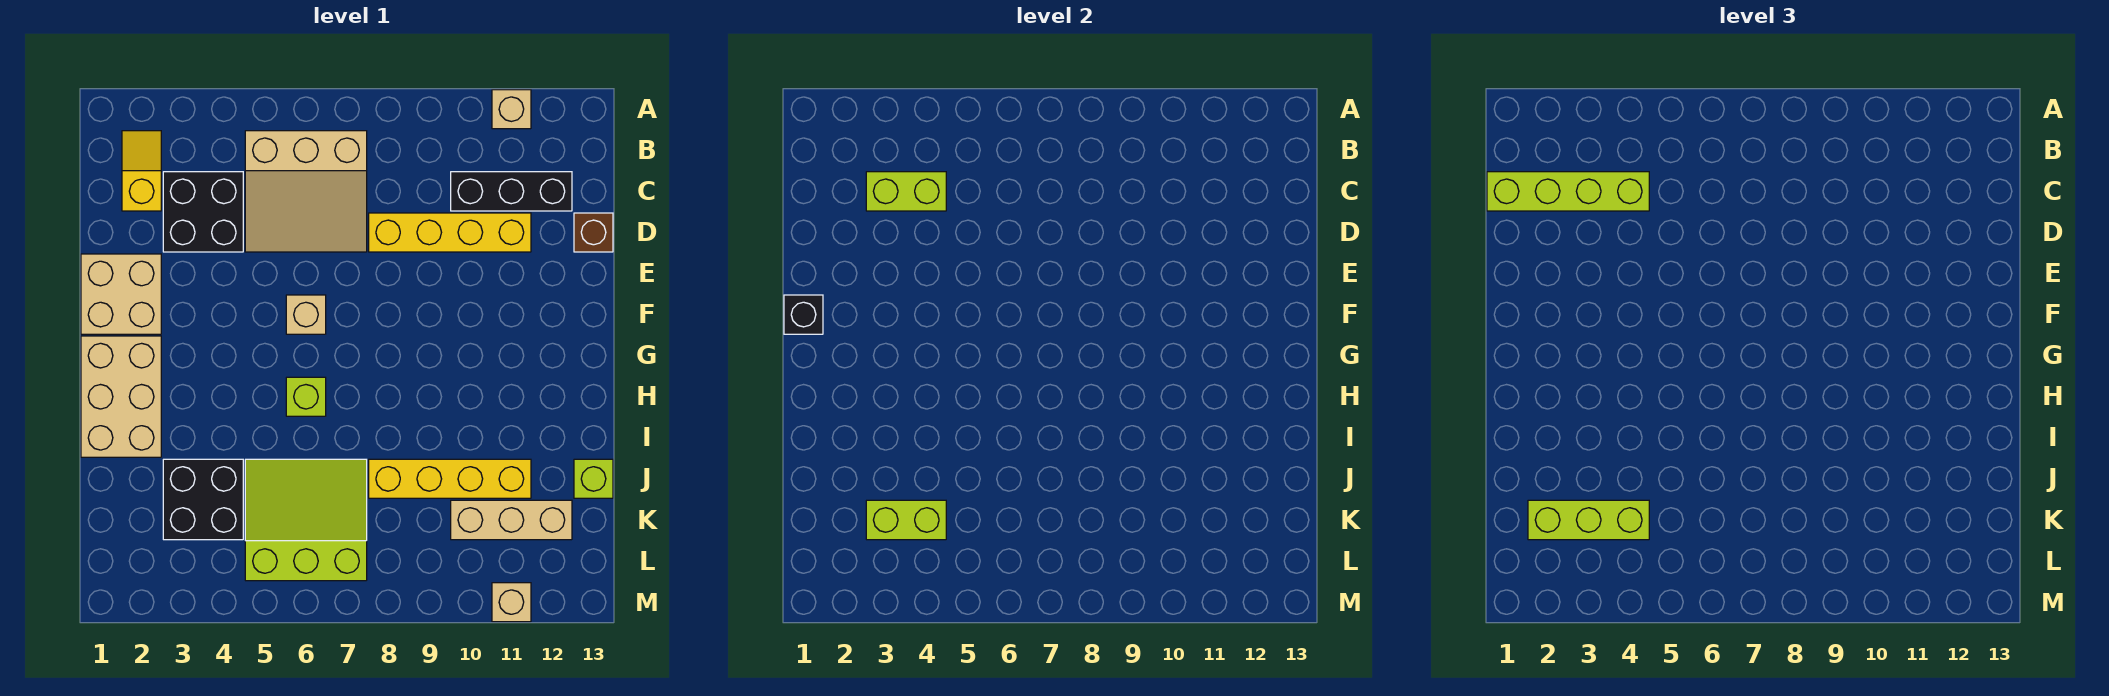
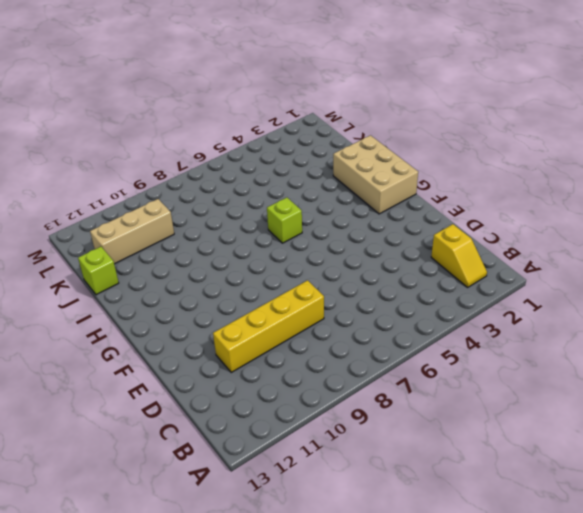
none -> tan brick A11 level 1
none -> tan slope B5:D7 level 1 top B
none -> black brick C3:D4 level 1

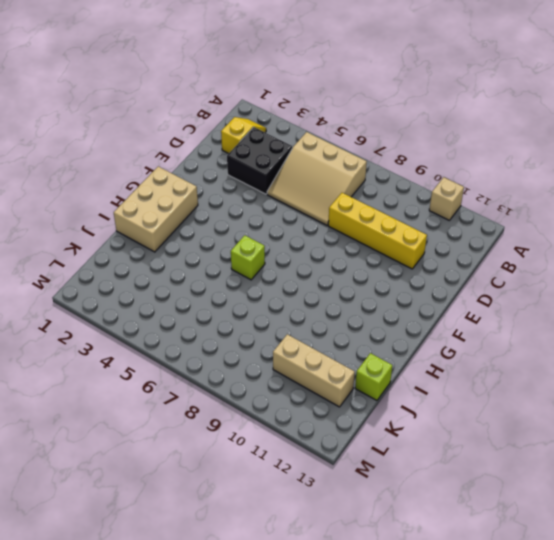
none -> black brick C10:C12 level 1
none -> brown brick D13 level 1
none -> tan brick E1:F2 level 1

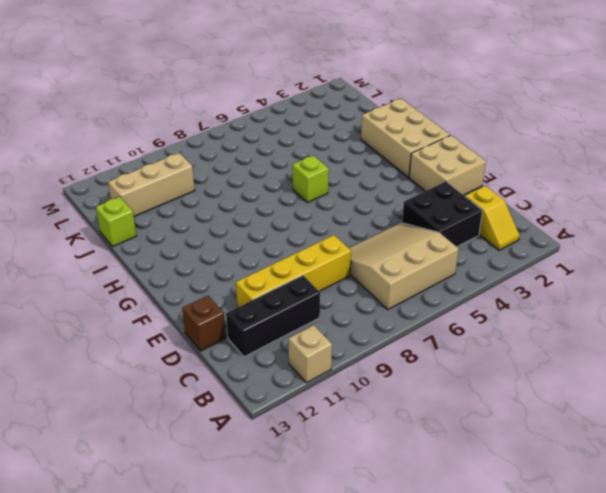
none -> tan brick F6 level 1
none -> black brick J3:K4 level 1
none -> lime slope J5:L7 level 1 top L

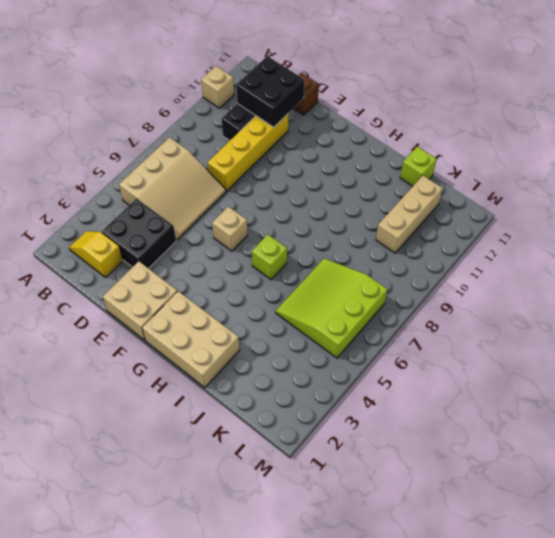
black brick C11:D12 level 2 -> black brick J3:K4 level 1
none -> yellow brick J8:J11 level 1
none -> tan brick M11 level 1
none -> lime brick C3:C4 level 2

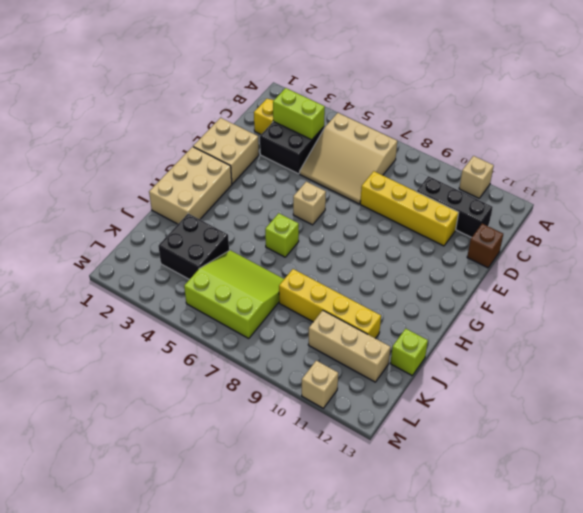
none -> black brick F1 level 2
none -> lime brick K3:K4 level 2
none -> lime brick C1:C4 level 3

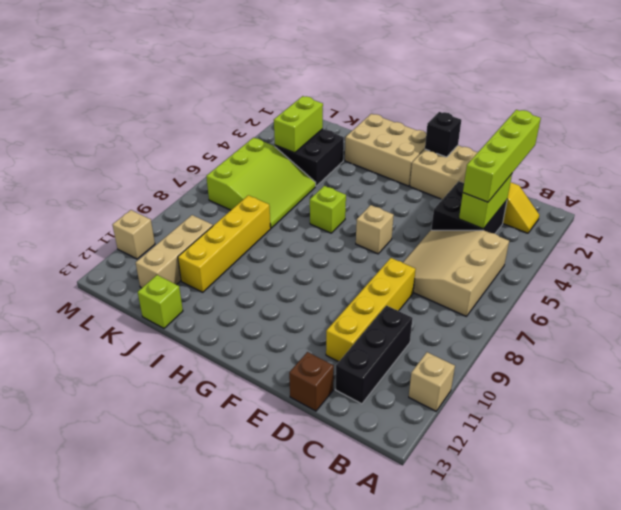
none -> lime brick K2:K4 level 3

